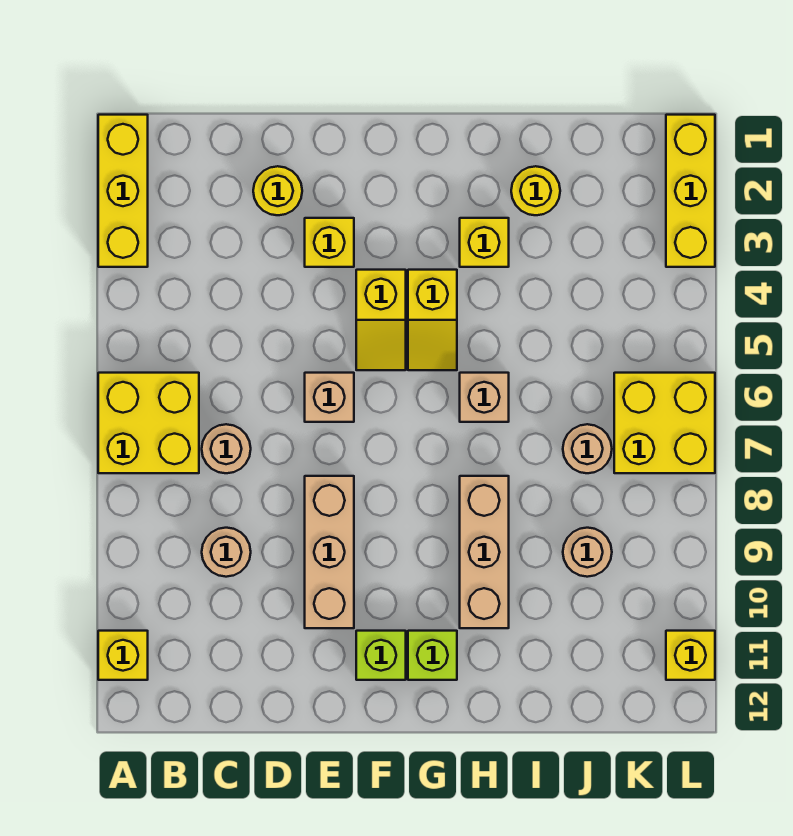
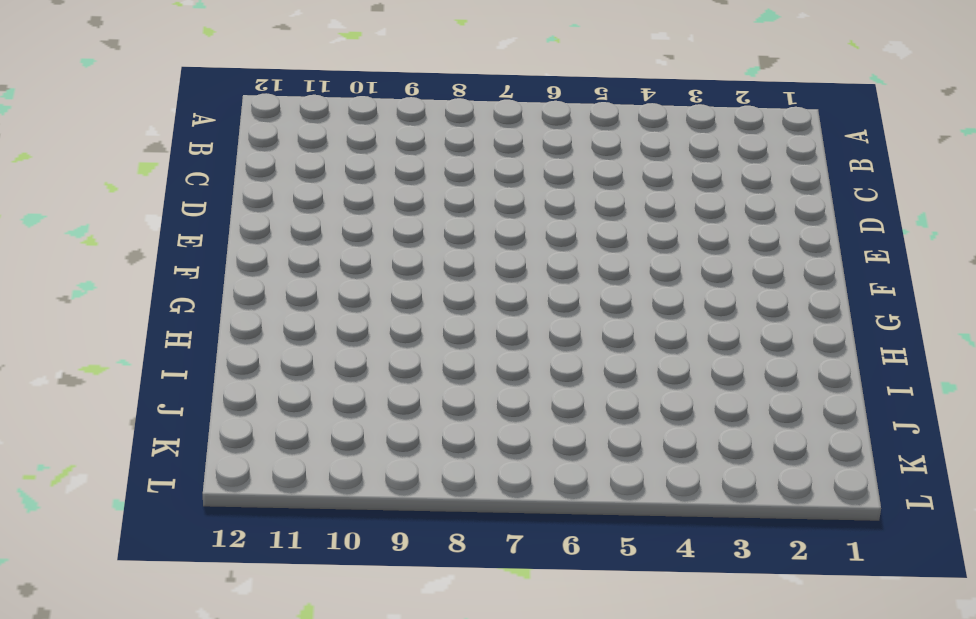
none -> yellow brick A1:A3 level 1
none -> yellow brick A6:B7 level 1
none -> yellow brick A11 level 1

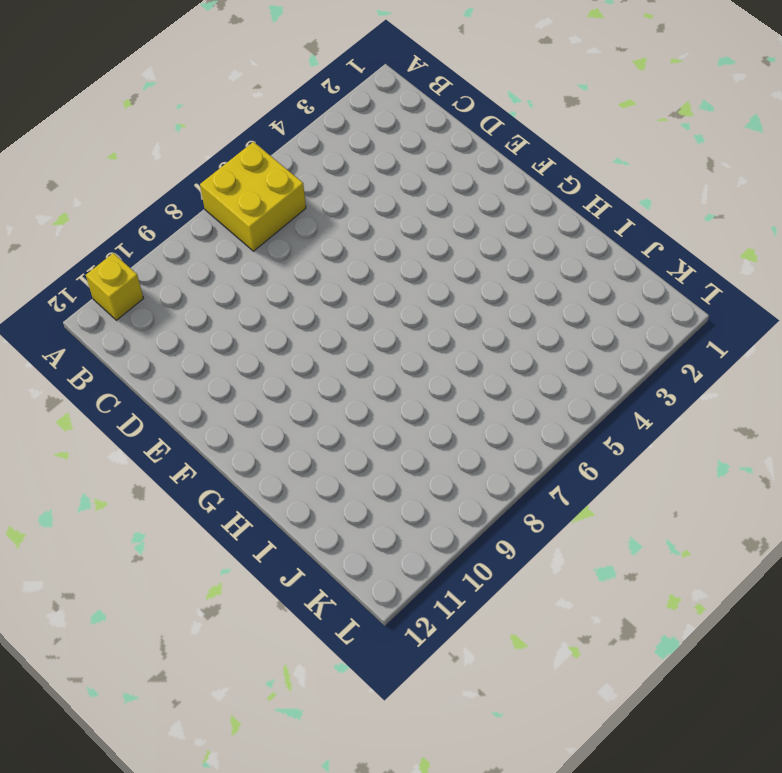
none -> yellow brick A1:A3 level 1
none -> tan round brick C7 level 1
none -> tan round brick C9 level 1

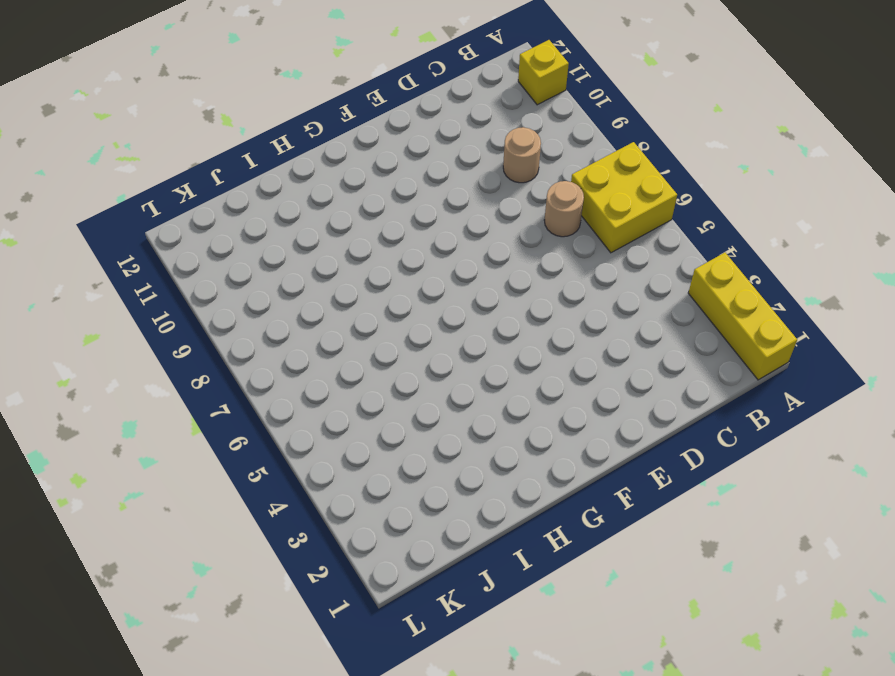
none -> yellow round brick D2 level 1
none -> yellow brick E3 level 1
none -> tan brick E6 level 1

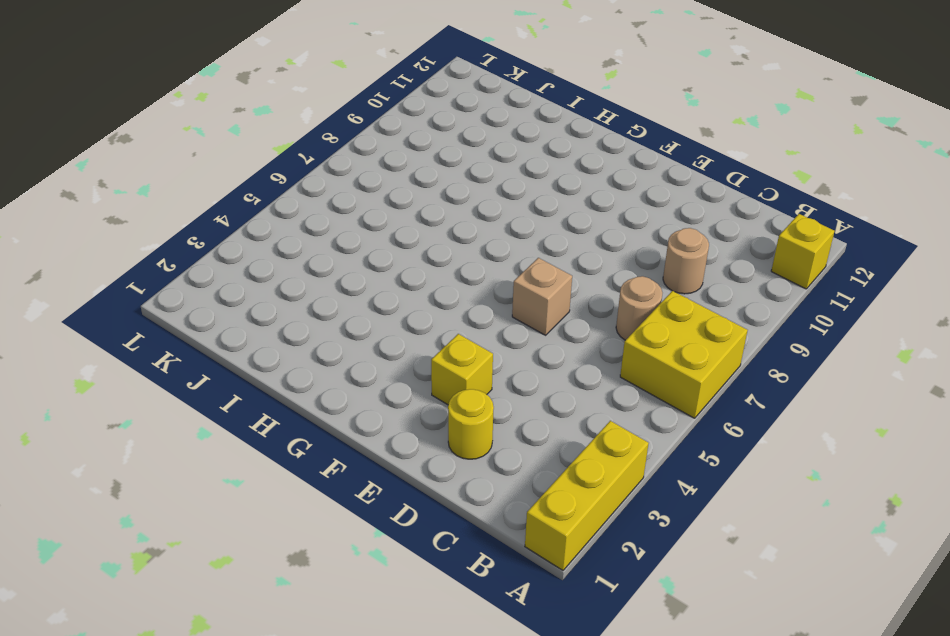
none -> tan brick E8:E10 level 1
none -> yellow slope F4:F5 level 1 top 4
none -> lime brick F11 level 1

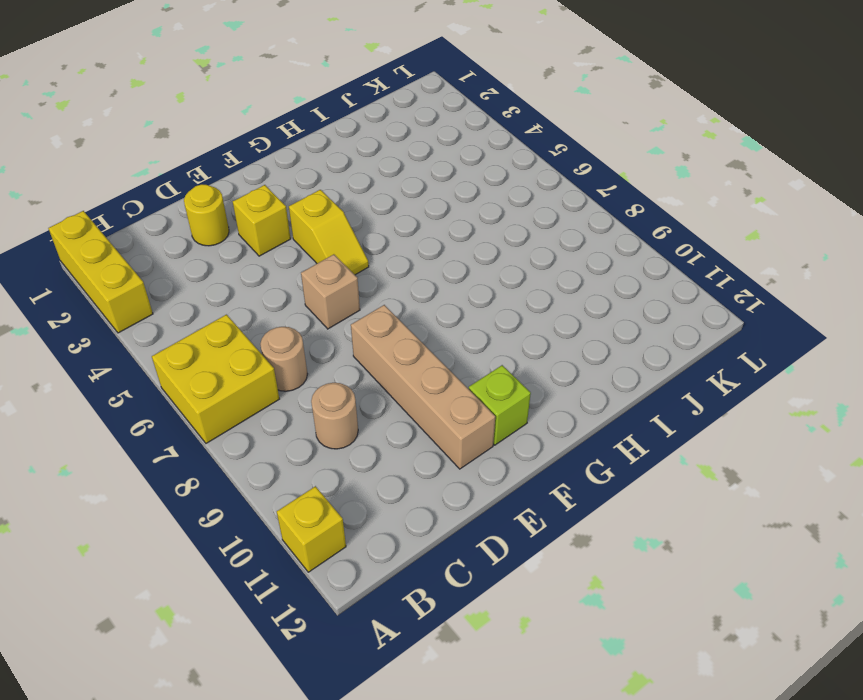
tan brick E8:E11 level 1 -> tan brick E8:E10 level 1
none -> yellow slope G4:G5 level 1 top 4
none -> lime brick G11 level 1
none -> yellow brick H3 level 1

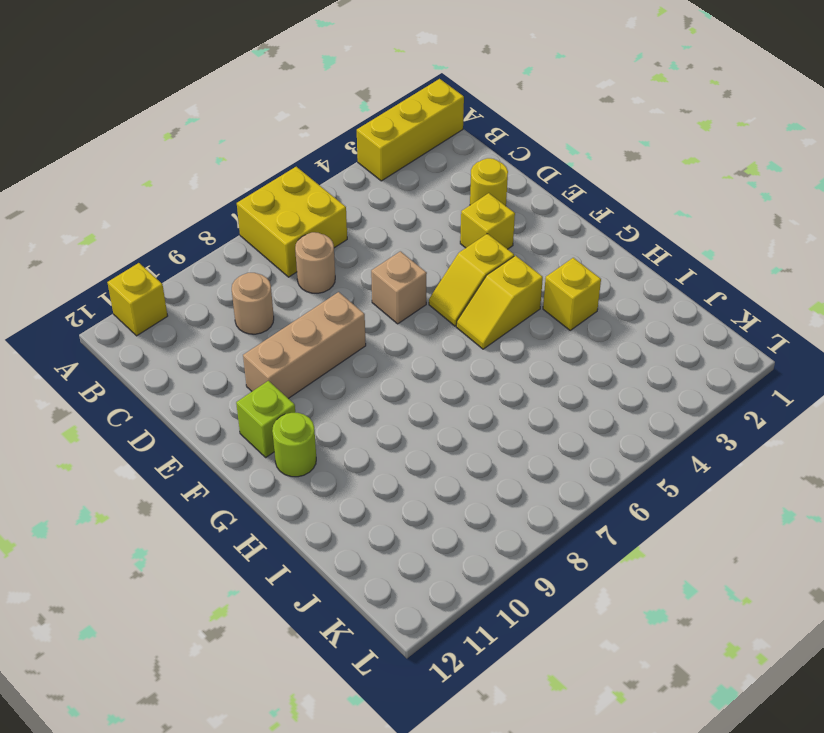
lime round brick G11 level 1 -> lime brick G11 level 1
none -> tan brick H6 level 1
none -> tan brick H8:H10 level 1
none -> yellow round brick I2 level 1

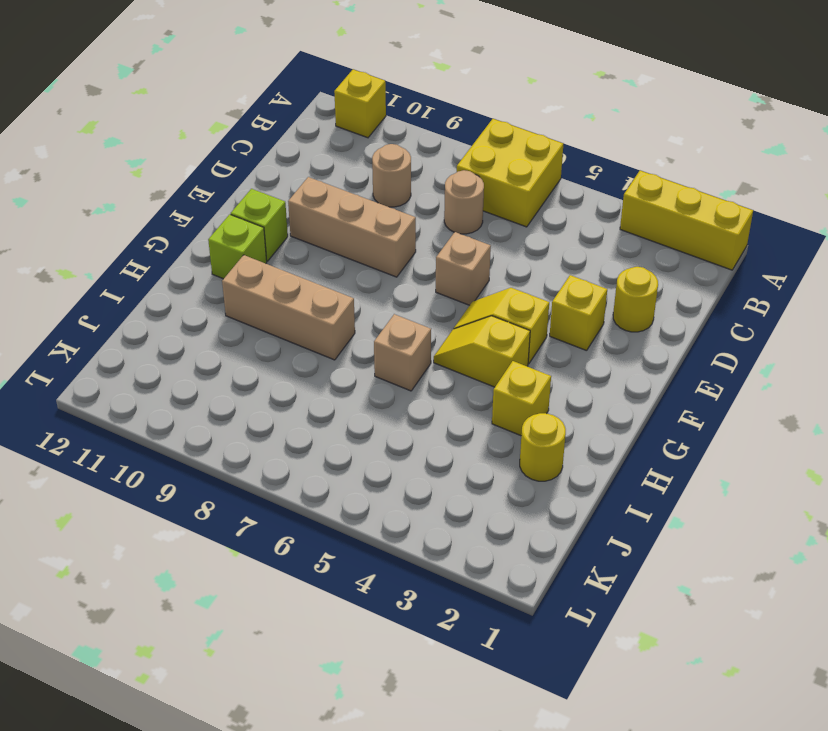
none -> tan round brick J7 level 1
none -> tan round brick J9 level 1
none -> yellow brick K6:L7 level 1

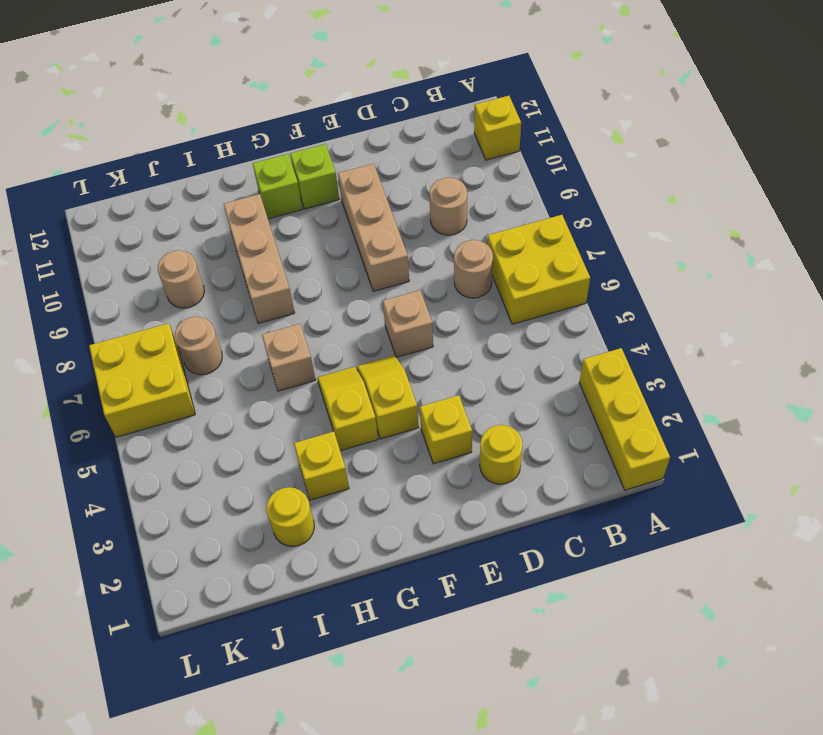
none -> yellow brick L1:L3 level 1
none -> yellow brick L11 level 1

